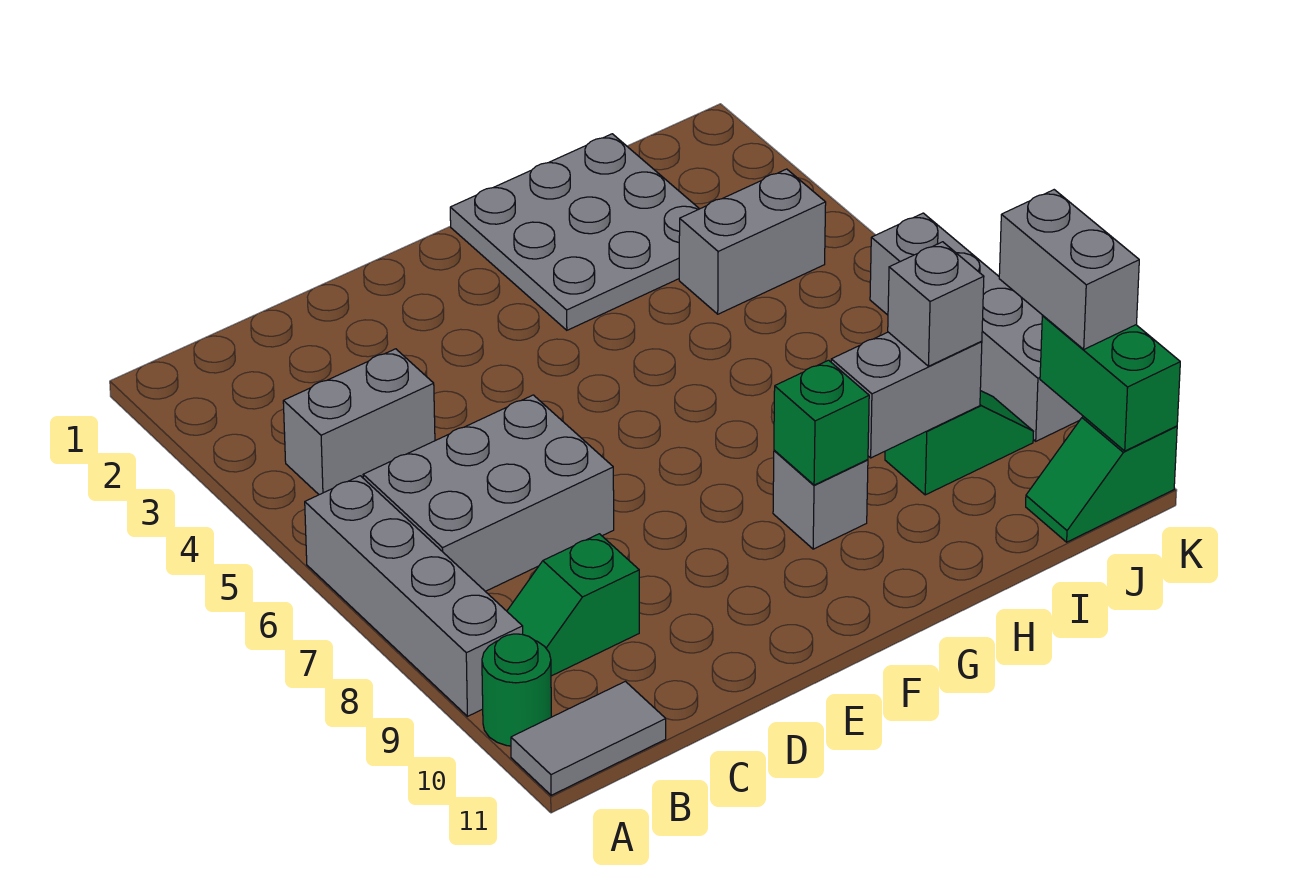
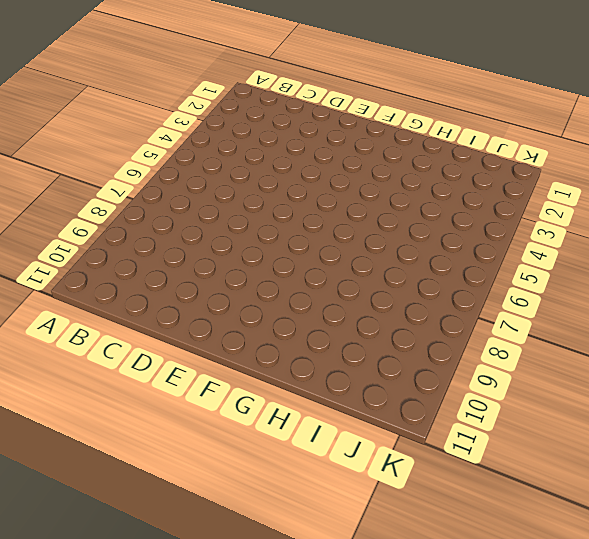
none -> grey brick A6:A9 level 1
none -> green round brick A10 level 1
none -> grey tile A11:B11 level 1

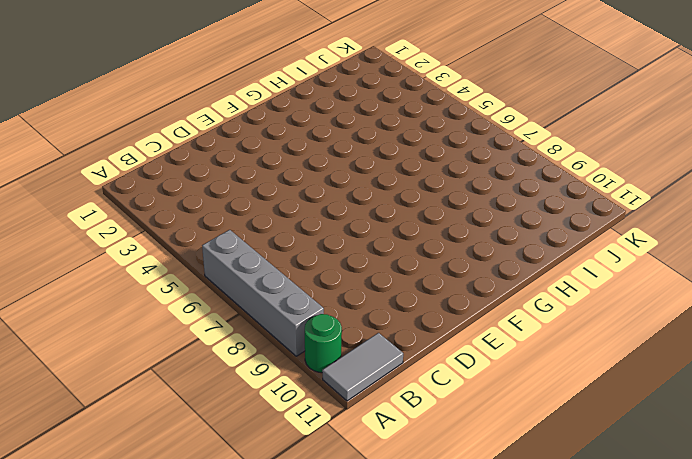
none -> grey brick B4:C4 level 1
none -> grey brick B6:D7 level 1
none -> green slope B9:C9 level 1 top C

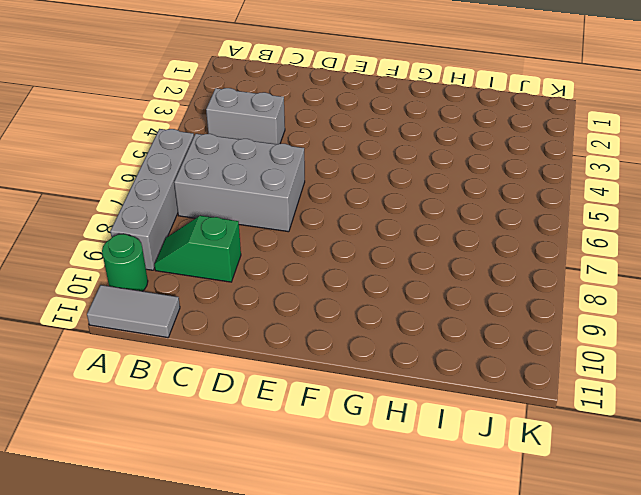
none -> grey plate G1:I3 level 1
none -> grey brick G9 level 1
none -> grey brick I4:J4 level 1

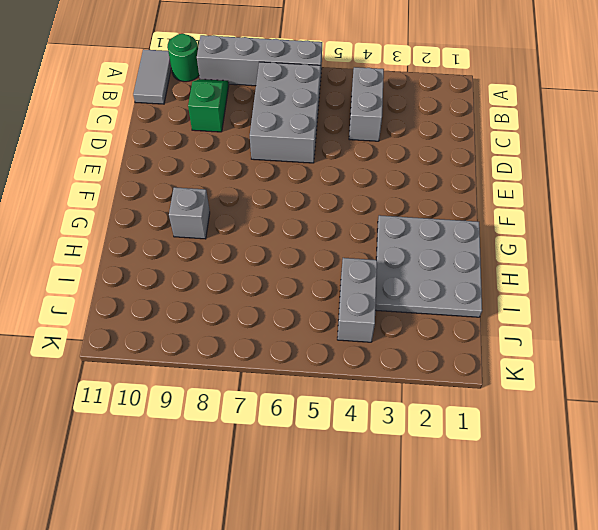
none -> green slope I9:J9 level 1 top I
none -> green slope J11:K11 level 1 top K
none -> grey brick K6:K9 level 1

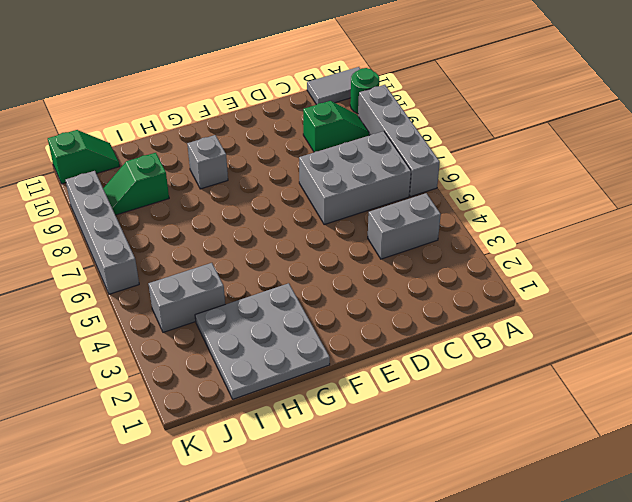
none -> green brick G9 level 2
none -> grey brick H9:I9 level 2
none -> green brick K10:K11 level 2

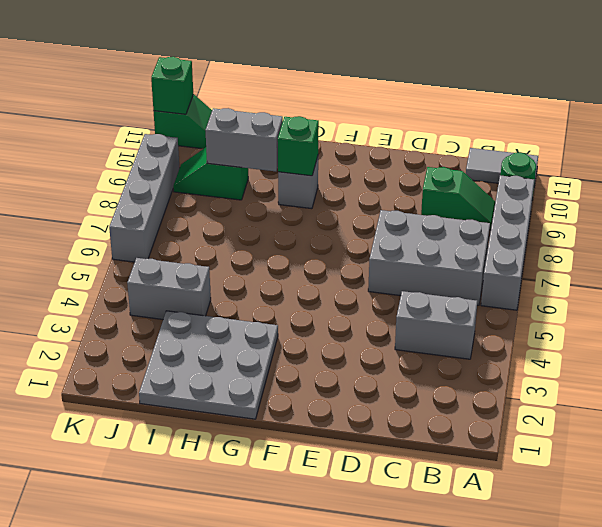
green brick K11 level 2 -> green brick K10:K11 level 2
none -> grey brick I9 level 3
none -> grey brick K9:K10 level 3

